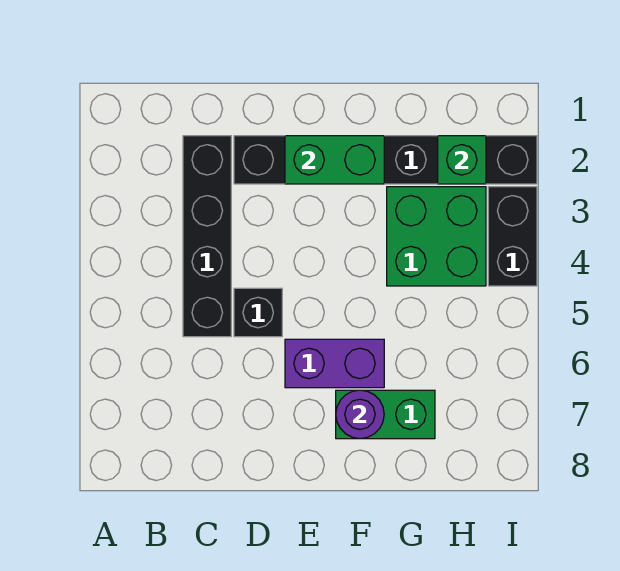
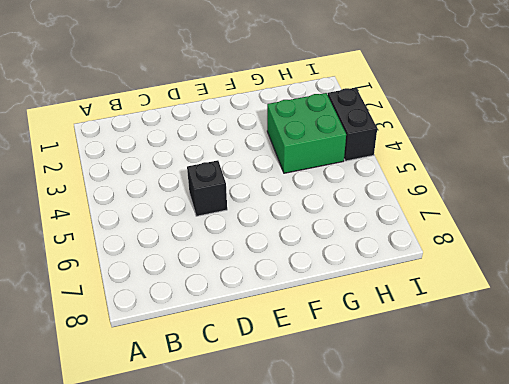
none -> black brick C2:C5 level 1
none -> black brick D2:I2 level 1

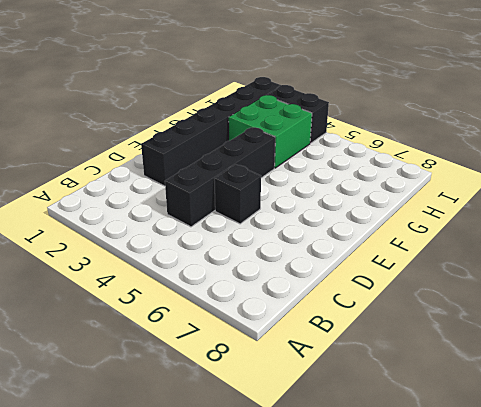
black brick C4:F4 level 1 -> black brick C2:C5 level 1
none -> purple brick E6:F6 level 1
none -> green brick F7:G7 level 1

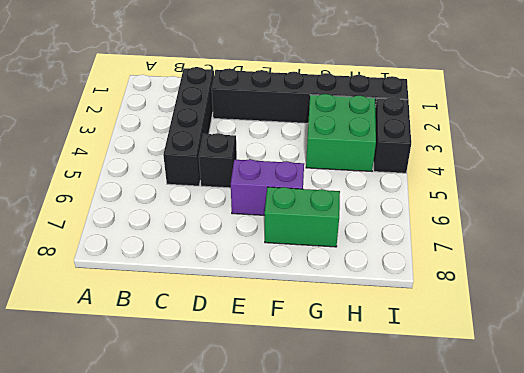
none -> green brick E2:F2 level 2
none -> purple round brick F7 level 2

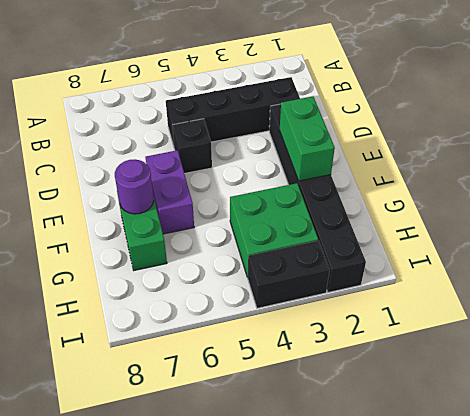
none -> green brick H2 level 2

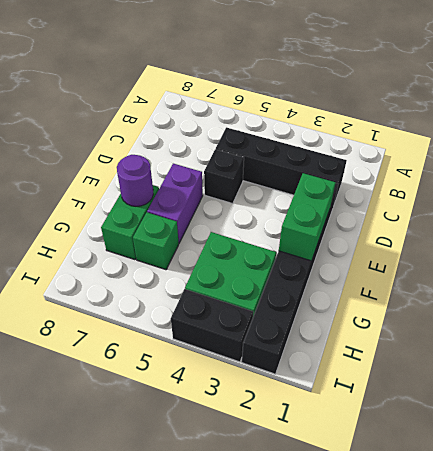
green brick G6 level 1 -> green brick H2 level 2

